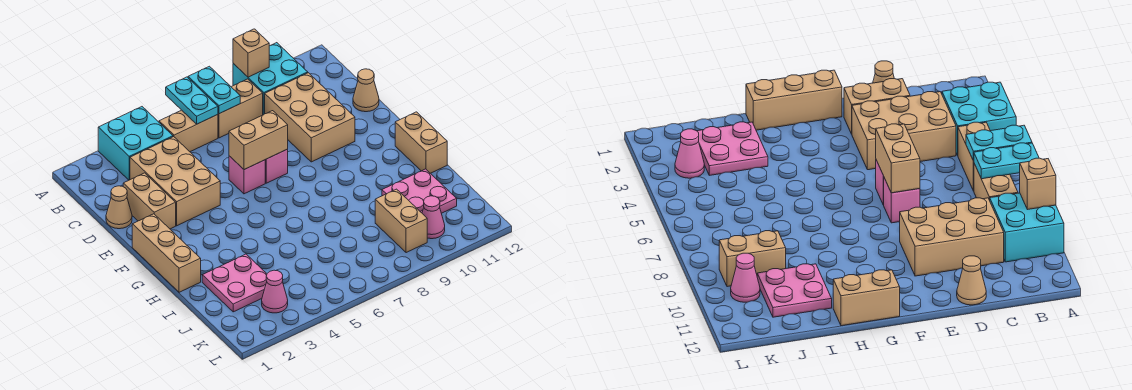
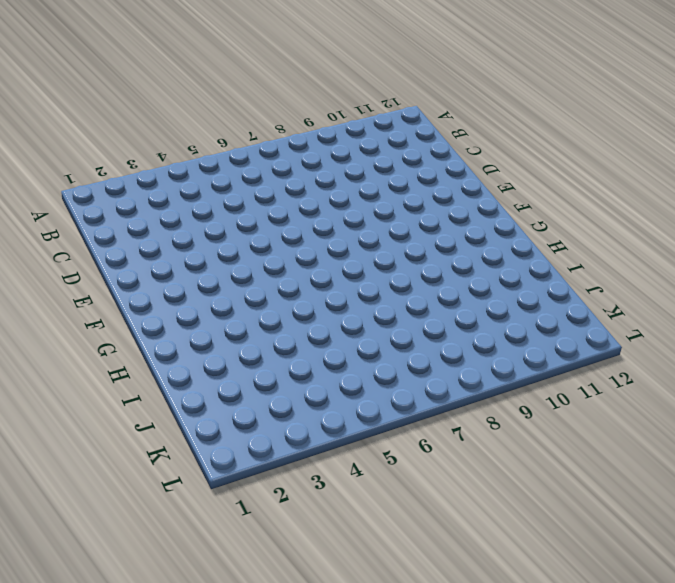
none -> cyan brick A3:B4 level 1
none -> cyan brick A9:B10 level 1
none -> tan brick B5:B6 level 1

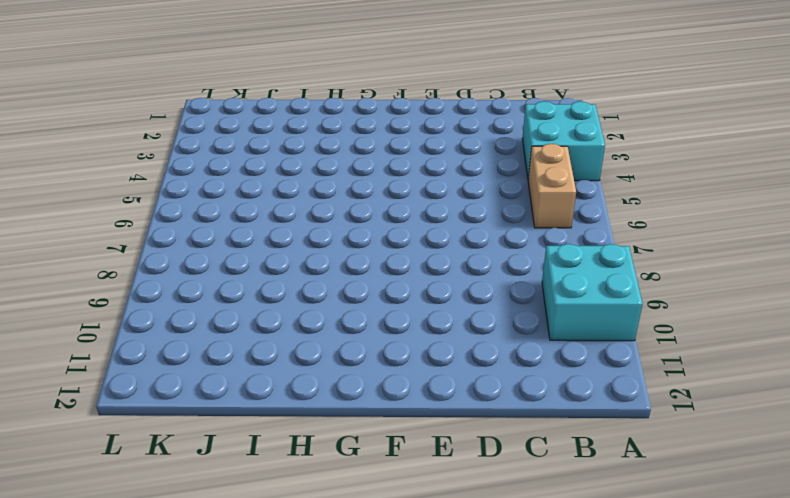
none -> tan brick B7:B8 level 1
none -> tan brick C3:E4 level 1
none -> tan brick C9:E10 level 1

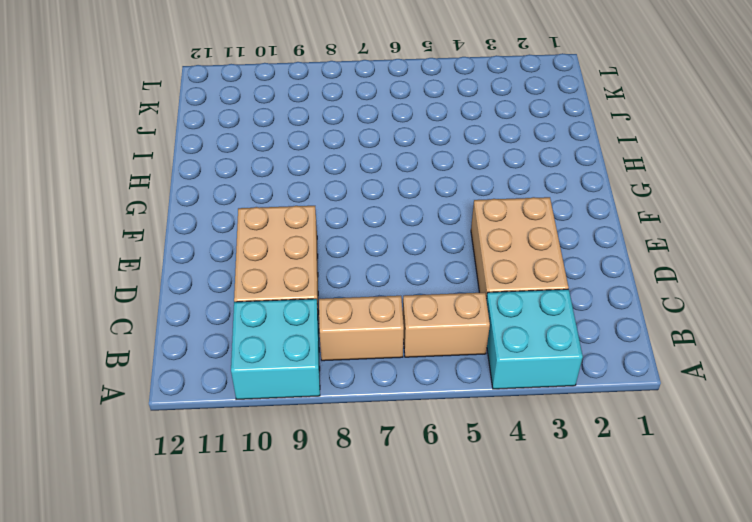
none -> tan cone D1 level 1
none -> tan brick D2:E2 level 1
none -> tan cone D12 level 1

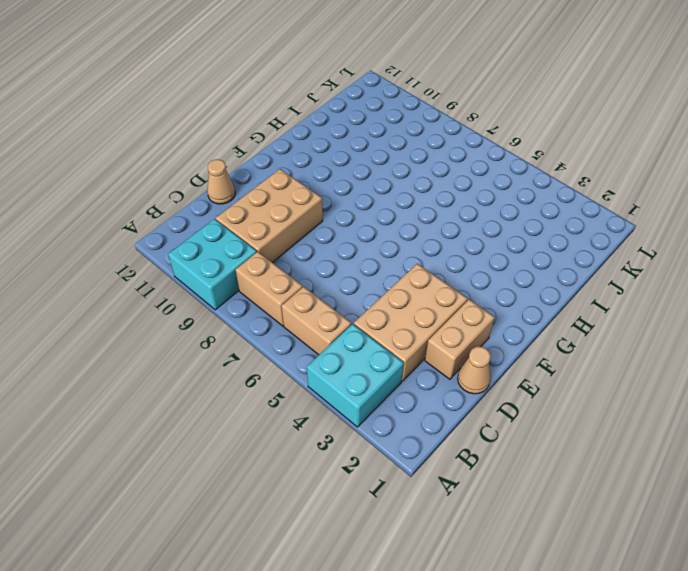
none -> pink brick E6 level 1
none -> pink brick E7 level 1
none -> tan brick F1:H1 level 1

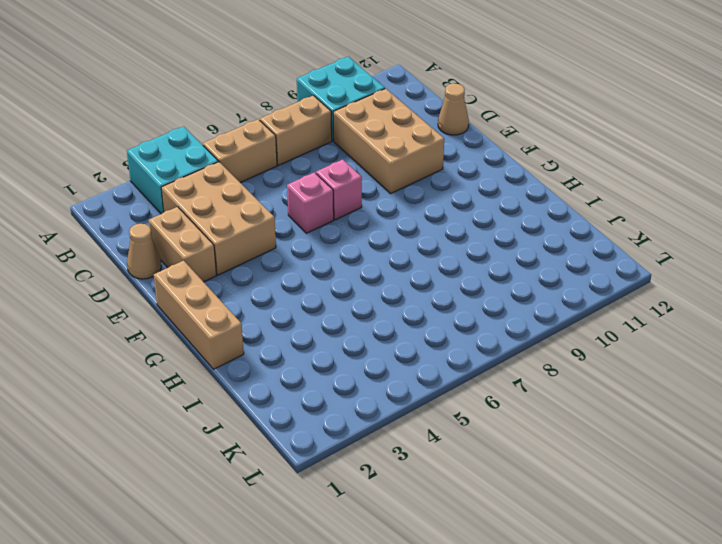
none -> tan brick G12:H12 level 1
none -> pink plate I2:J3 level 1
none -> pink plate I10:J11 level 1

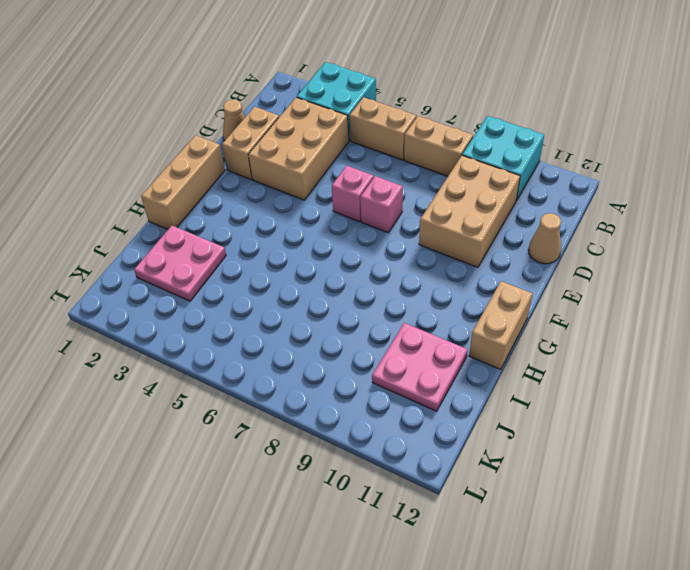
none -> tan brick J9:K9 level 1
none -> pink cone K3 level 1
none -> pink cone K10 level 1

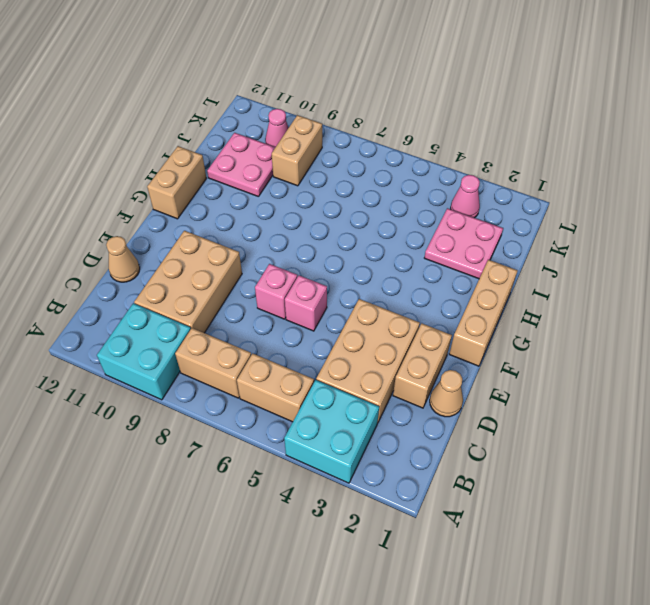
none -> cyan plate A6:B6 level 2
none -> cyan plate A7:B7 level 2
none -> tan brick A9 level 2

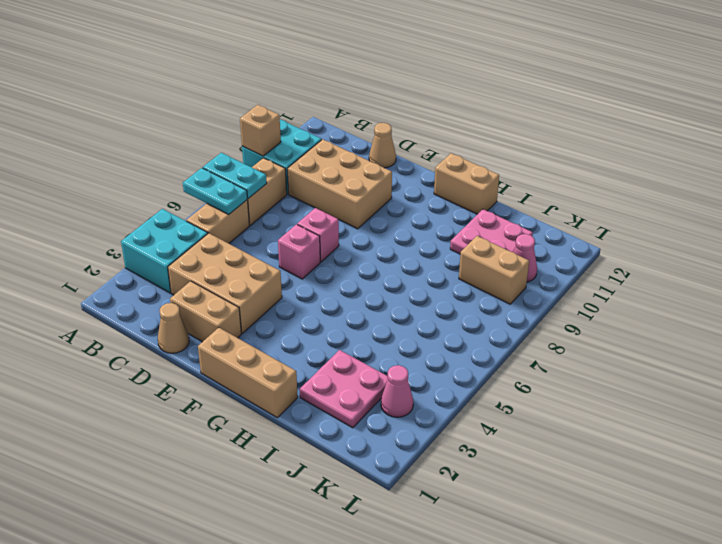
none -> tan brick E6:E7 level 2

